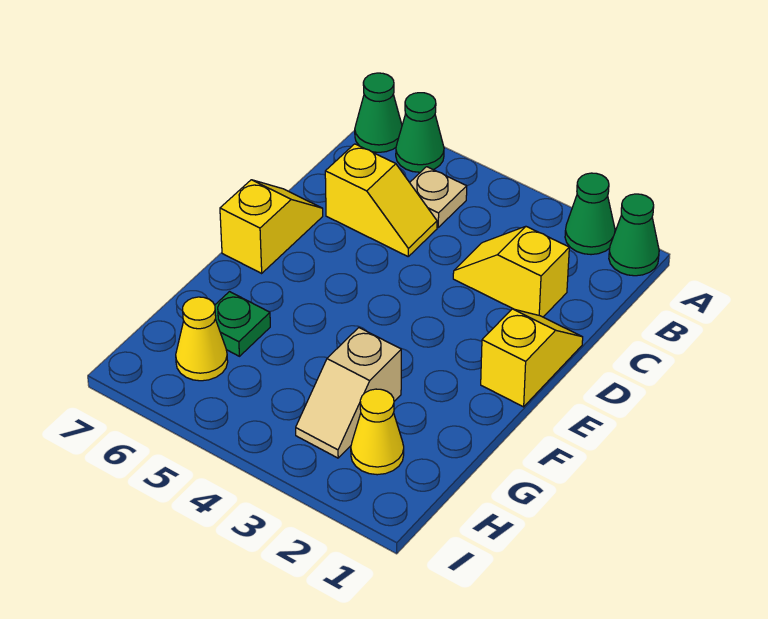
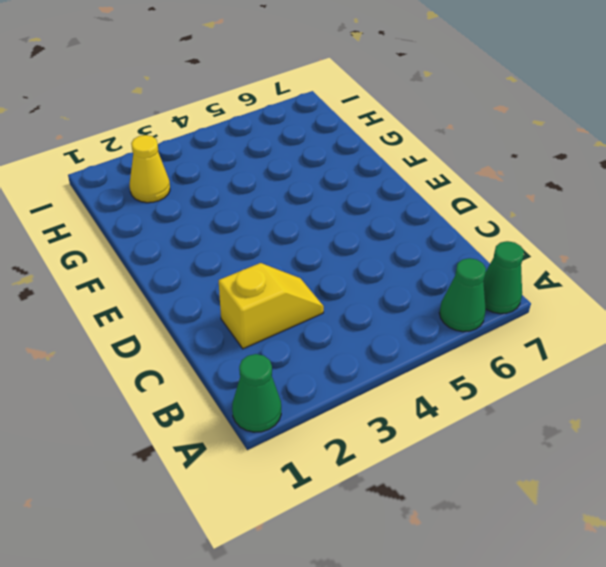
none -> green cone A2 level 1
none -> tan plate B5 level 1
none -> yellow slope C5:C6 level 1 top 6

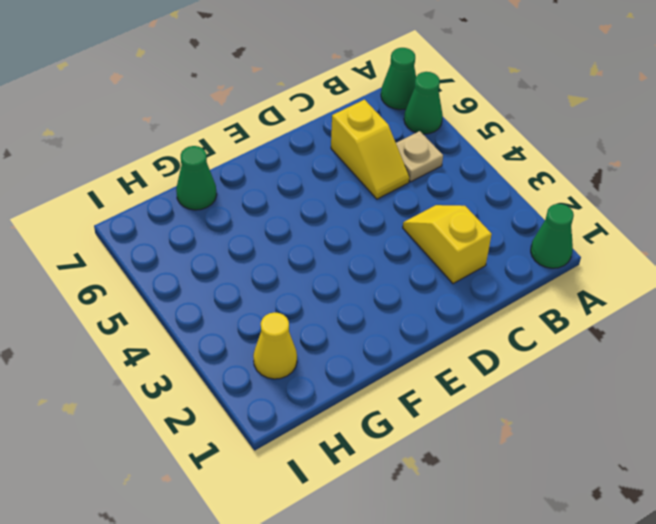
green cone G7 level 1 -> green cone A2 level 1
none -> yellow slope D1:E1 level 1 top E
none -> yellow slope D7:E7 level 1 top E
none -> tan slope G3:H3 level 1 top G

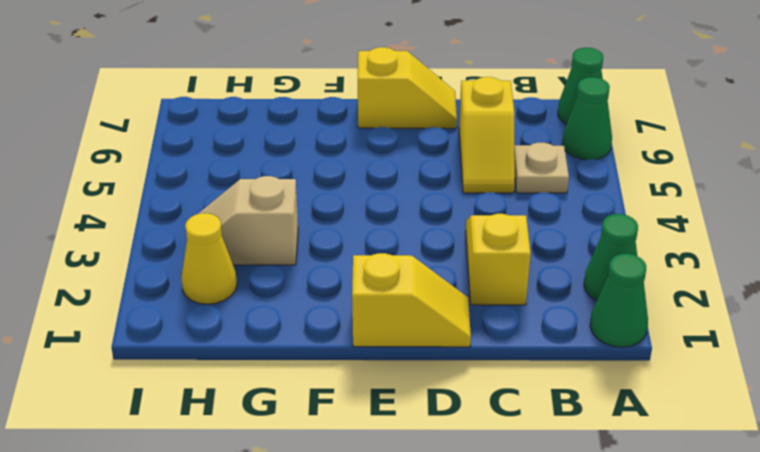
none -> green plate G6 level 1
none -> yellow cone H6 level 1

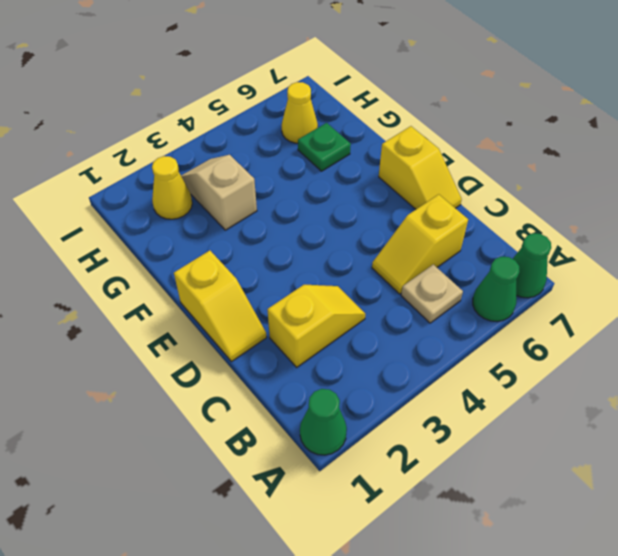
none -> green cone A2 level 1

